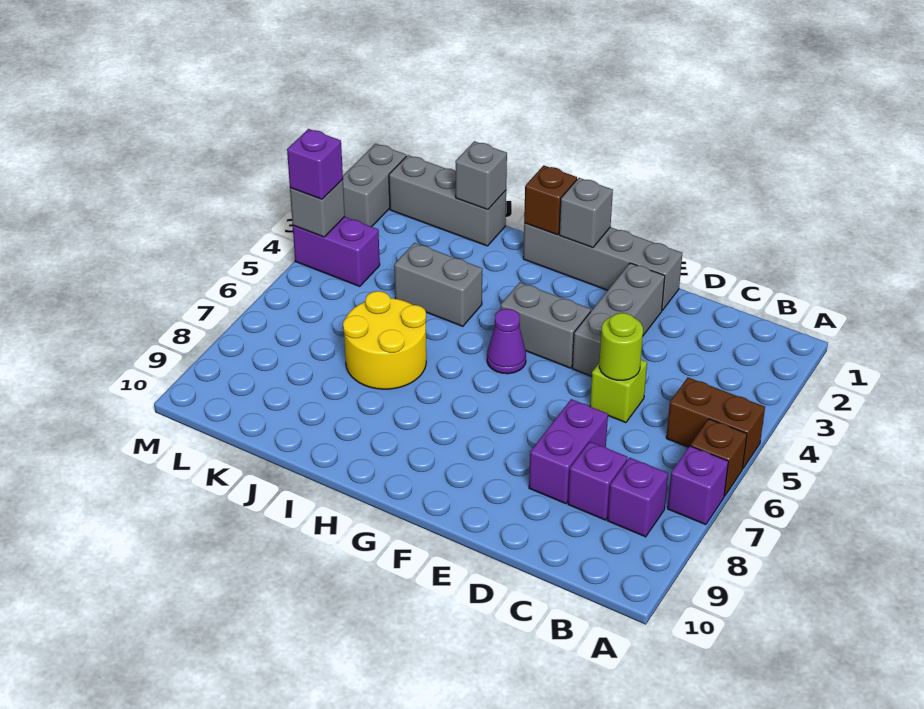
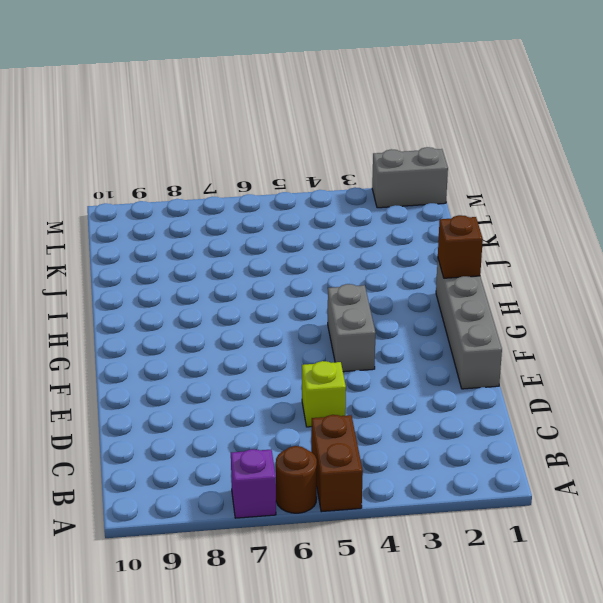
brown round brick A6 level 1 -> brown brick A6 level 1
none -> purple brick B8 level 1
none -> purple brick C8 level 1
none -> purple brick D7:D8 level 1

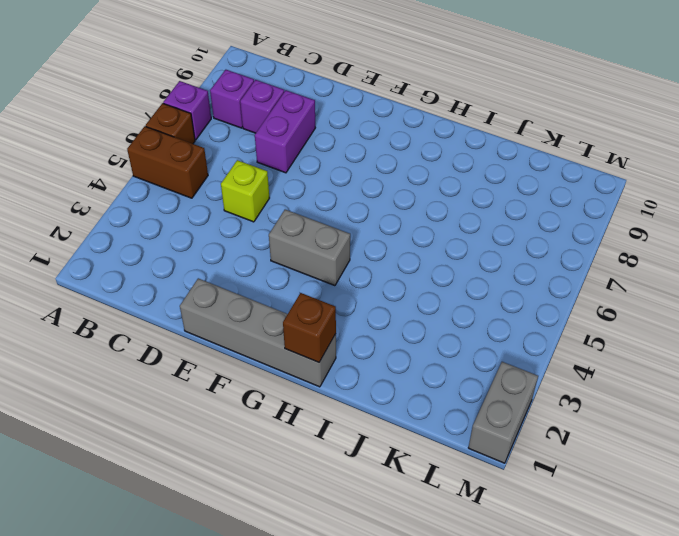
none -> grey brick E2:E4 level 1
none -> purple cone G5 level 1
none -> grey brick I4:J4 level 1

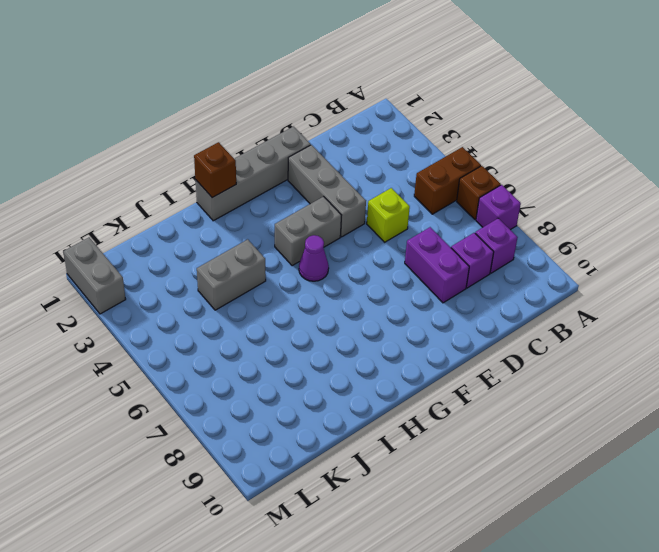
none -> yellow round brick I6:J7 level 1
none -> grey brick J1:L1 level 1
none -> purple brick L4:M4 level 1

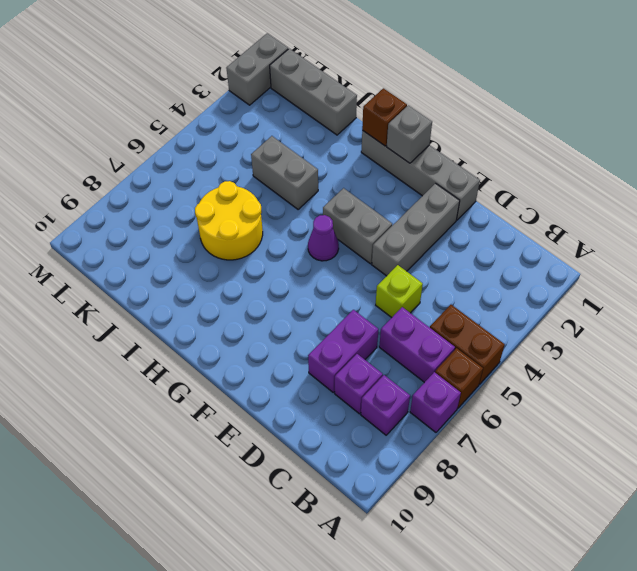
purple brick B6:C6 level 1 -> purple brick L4:M4 level 1
none -> lime round brick D5 level 2
none -> grey brick J1 level 2
none -> grey brick M4 level 2

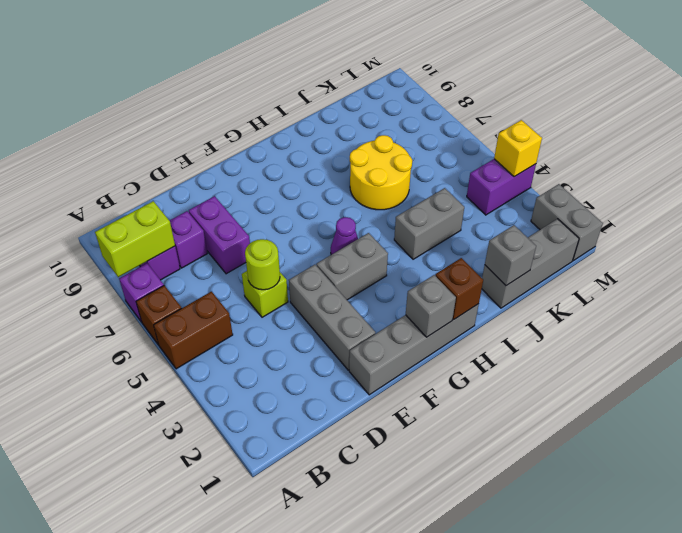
lime brick A8:B8 level 2 -> none
yellow brick M4 level 2 -> grey brick M4 level 2
none -> purple brick M4 level 3

